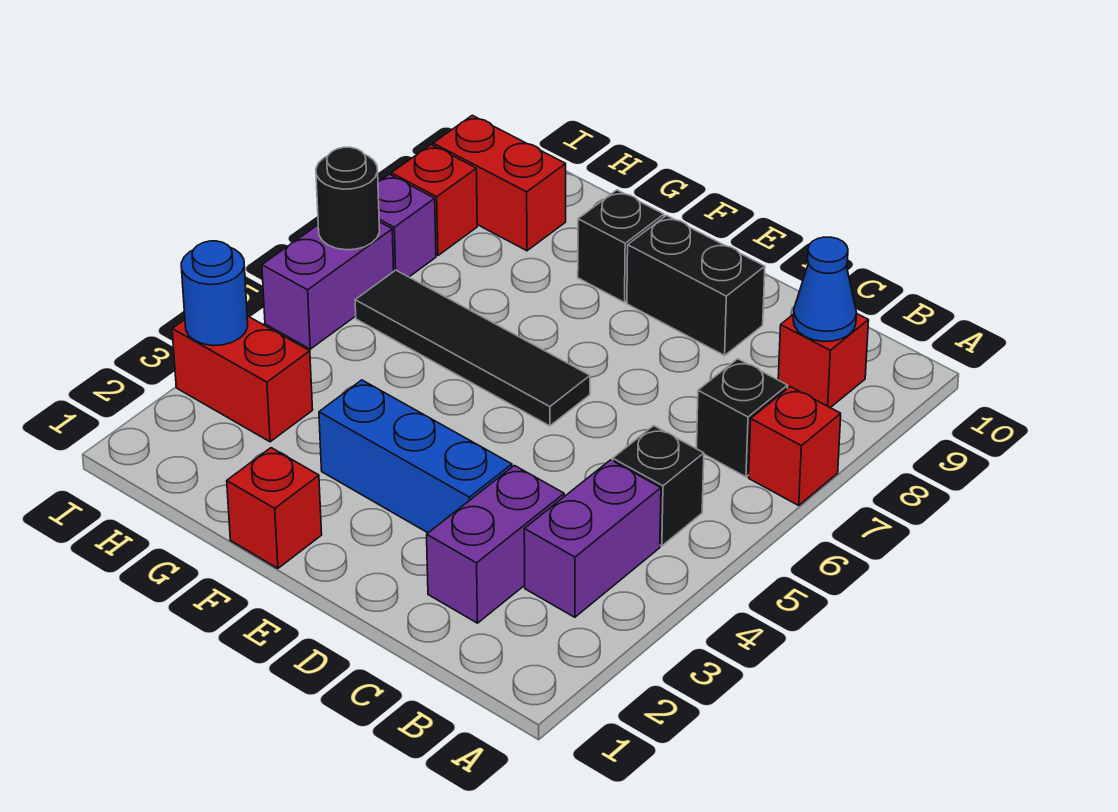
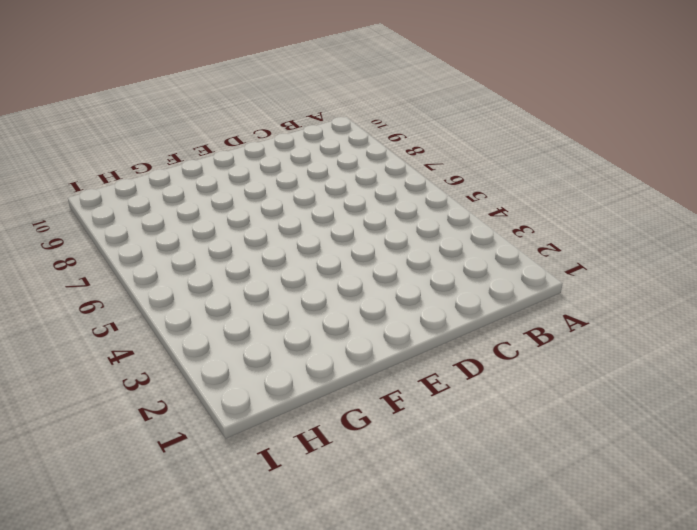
none -> red brick A7 level 1
none -> purple brick B3:B4 level 1
none -> black brick B5 level 1

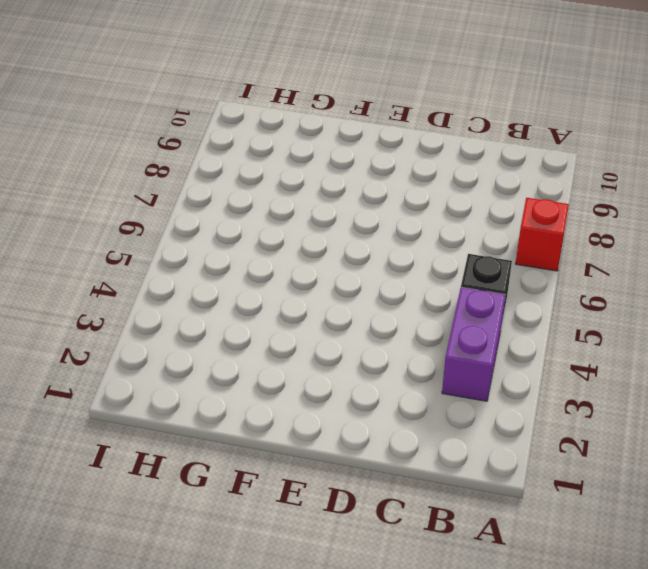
none -> black brick B7 level 1
none -> red brick B9 level 1
none -> purple brick C2:C3 level 1

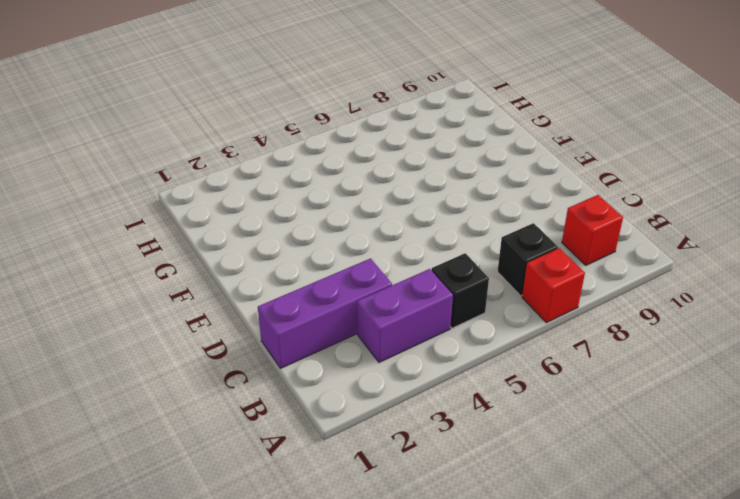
purple brick C1:C3 level 1 -> purple brick C2:C3 level 1
none -> blue brick D3:F3 level 1
none -> black brick D9:E9 level 1
none -> black tile E6:H6 level 1

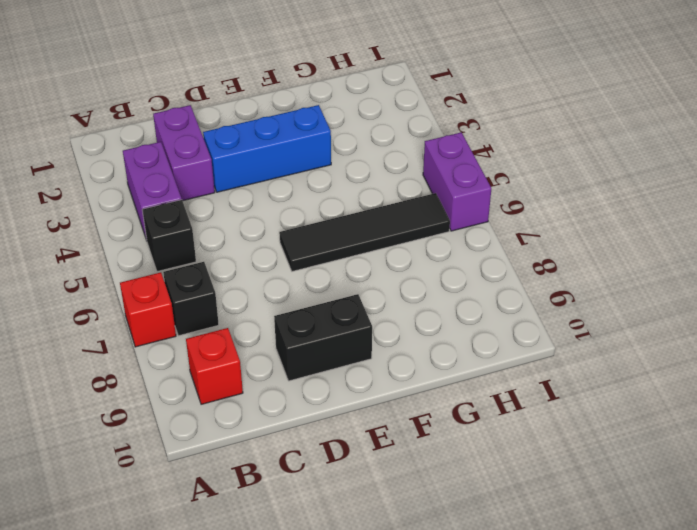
none -> red brick F1 level 1
none -> black brick F9 level 1
none -> red brick H3:I3 level 1

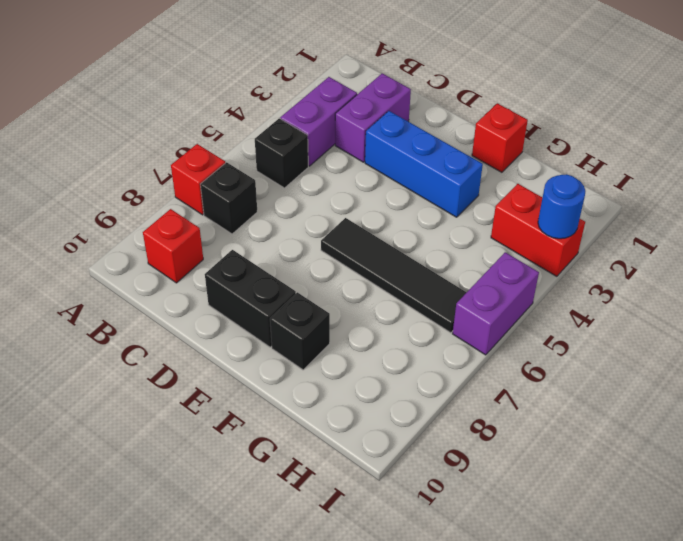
none -> red brick H9:I9 level 1
none -> purple brick I7 level 1
none -> red brick I8 level 1

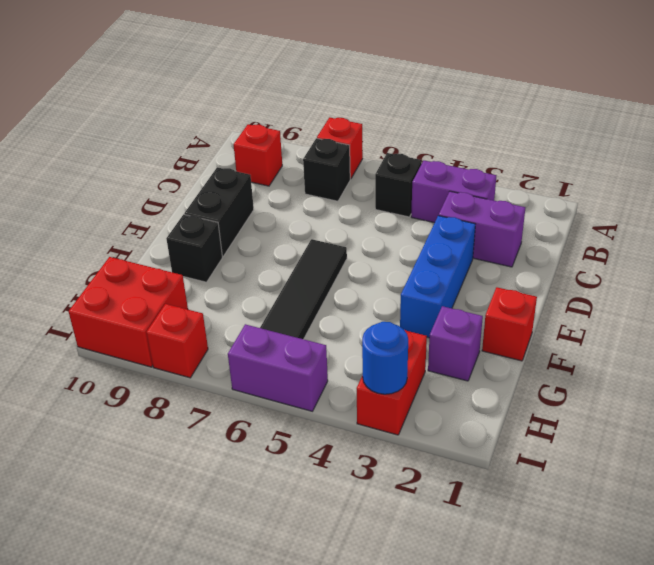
purple brick G2 level 1 -> purple brick I7 level 1
red brick H9:I10 level 1 -> red brick H9:I9 level 1
none -> blue cone B9 level 2
none -> black round brick I6 level 2

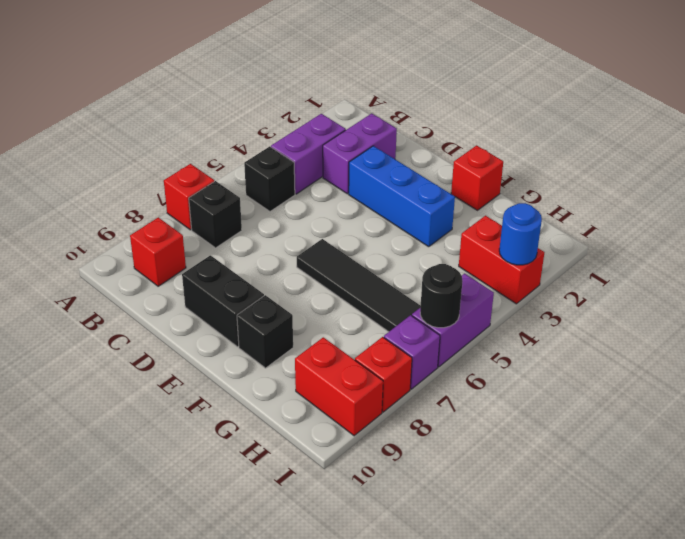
none -> blue cone B9 level 2

